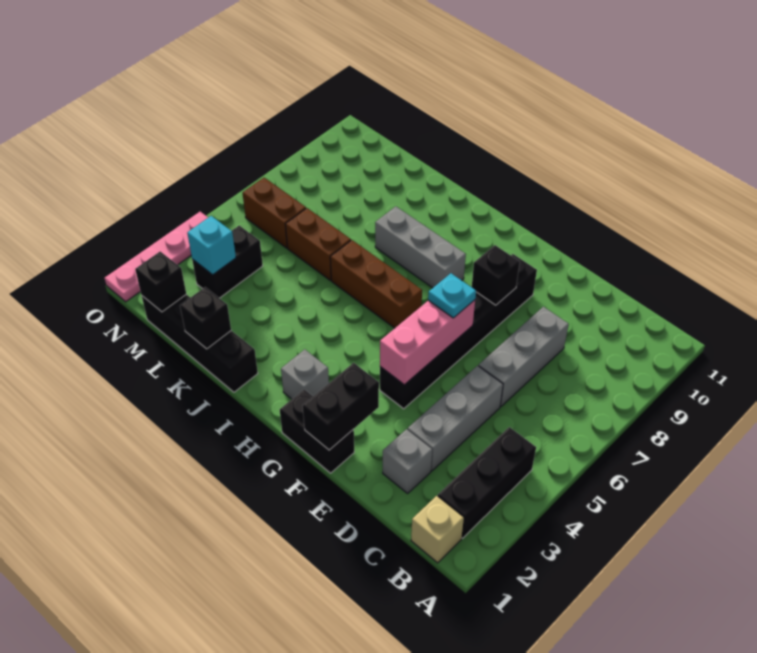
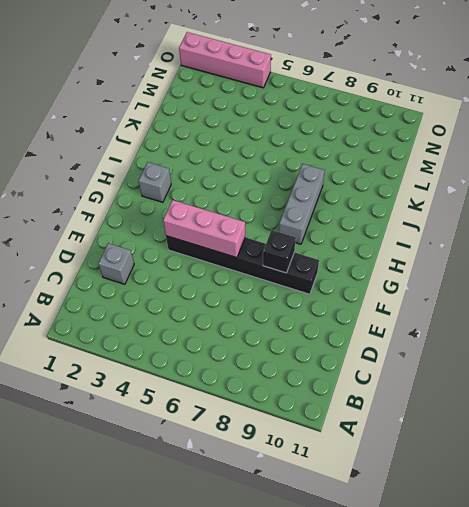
pink brick O1:O4 level 1 -> pink plate O1:O4 level 1
none -> tan brick B1 level 1
none -> black brick B2:B4 level 1
none -> grey brick D3:D5 level 1

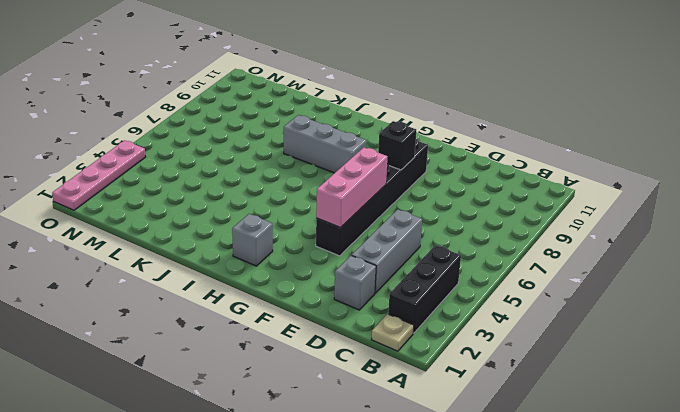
tan plate B1 level 1 -> tan brick B1 level 1
none -> grey brick D6:D8 level 1
none -> black brick F1:G1 level 1
none -> brown brick H6:J6 level 1

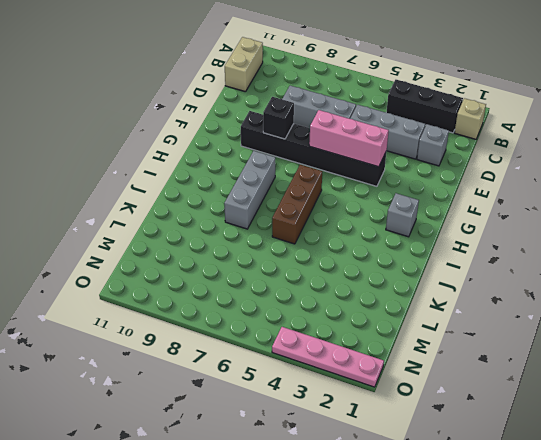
tan brick B11:C11 level 1 -> none
none -> black brick F1:G1 level 1
none -> black brick J1:M1 level 1
none -> brown brick K6:L6 level 1

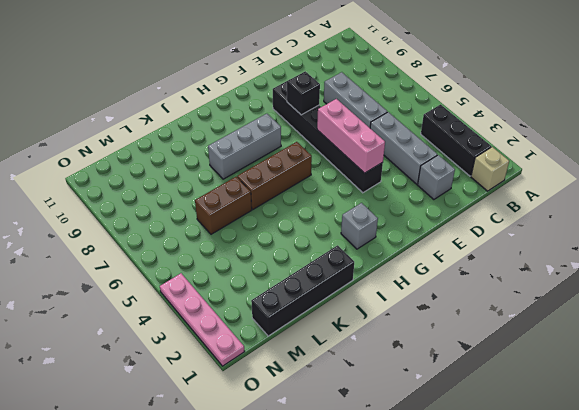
none -> black brick F1:G1 level 1
none -> black brick M3:M4 level 1
none -> brown brick M6:N6 level 1

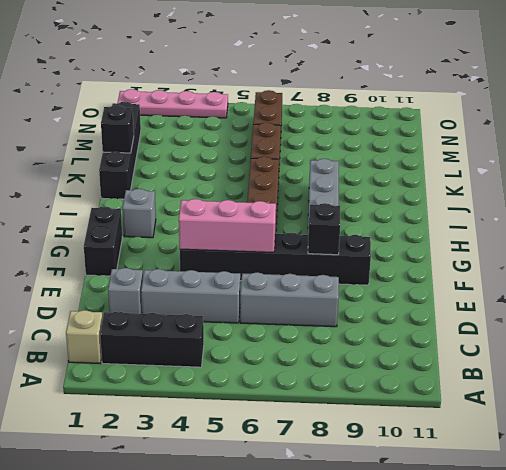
none -> black brick M3:M4 level 1
none -> black brick F1:F2 level 2
none -> black brick M1 level 2

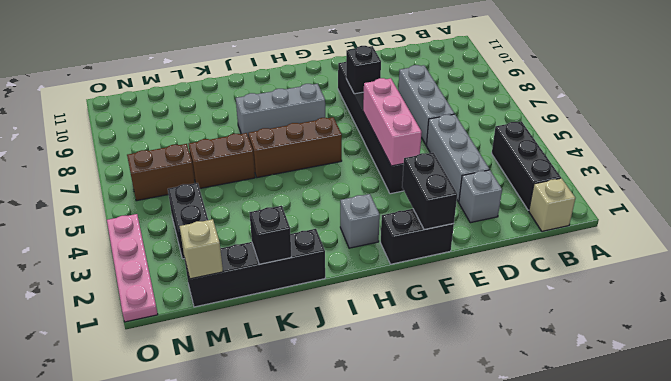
tan brick M1 level 2 -> black brick M1 level 2
none -> cyan brick M3 level 2
none -> cyan plate F6 level 3

